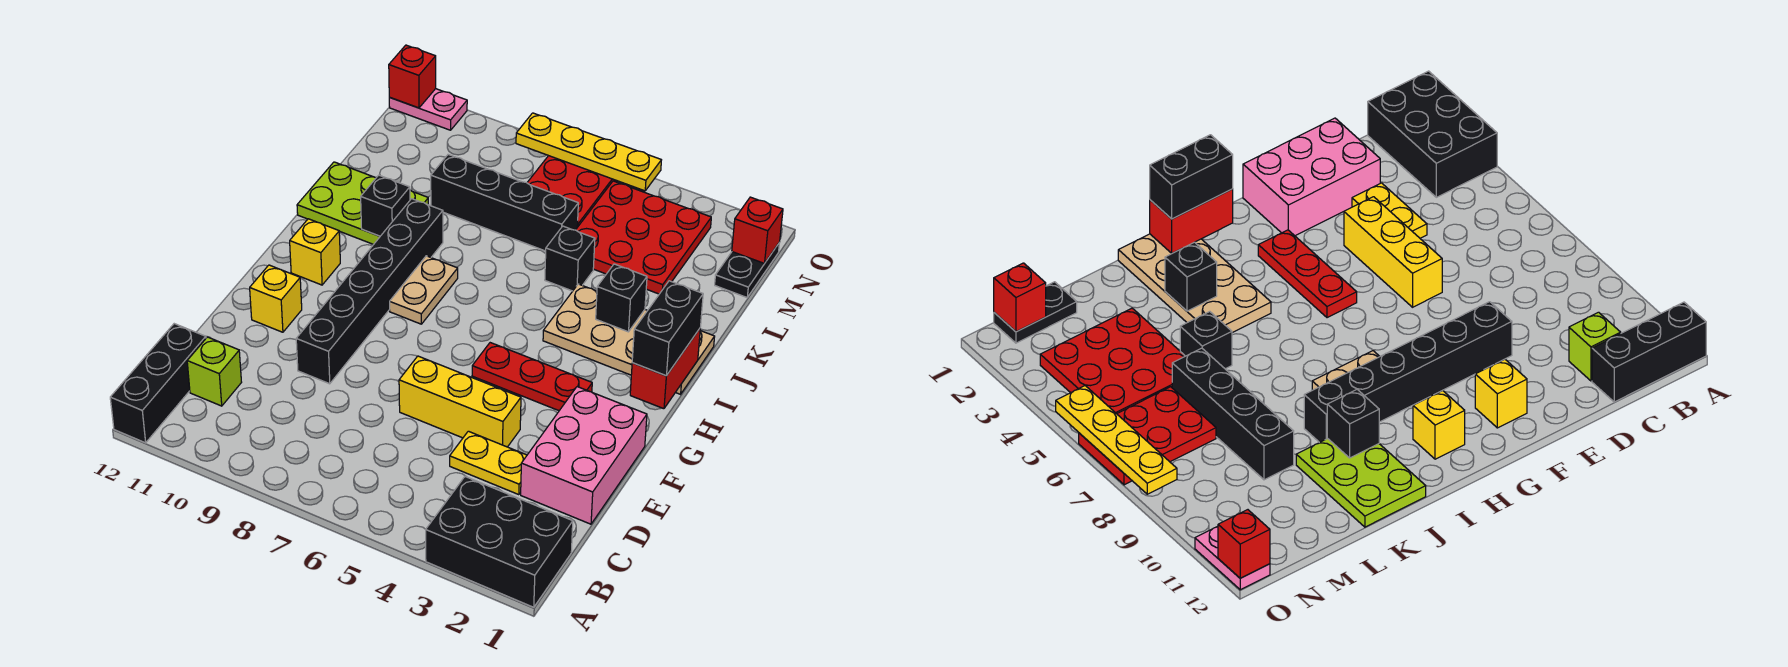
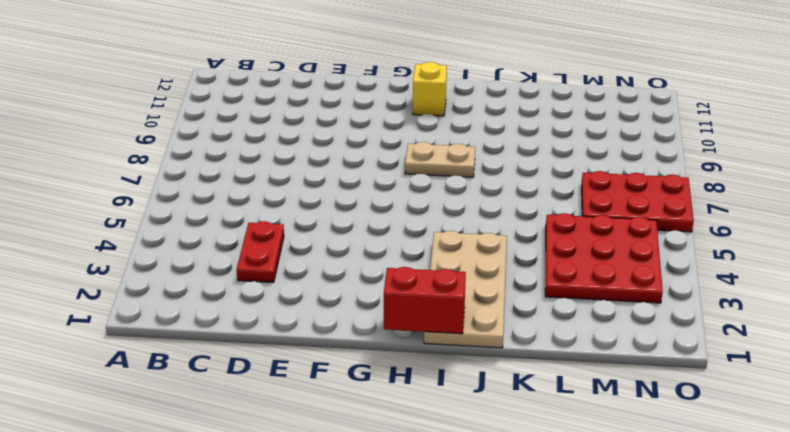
red plate D3:D4 level 1 -> yellow plate D3:D4 level 1
none -> black brick A1:B3 level 1
none -> black brick A12:C12 level 1
none -> lime brick C11 level 1

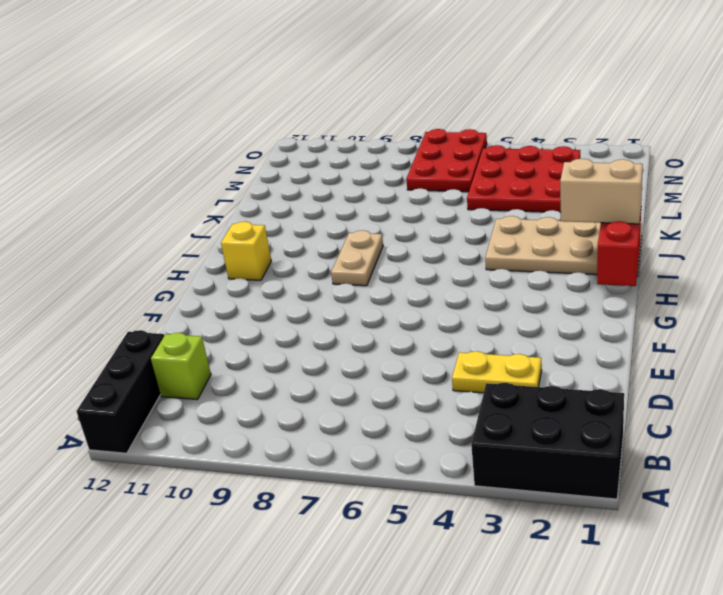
tan brick I1:I2 level 3 -> black brick H1:I1 level 3
none -> pink brick D1:F2 level 1
none -> yellow brick E4:E6 level 1
none -> black brick E9:J9 level 1

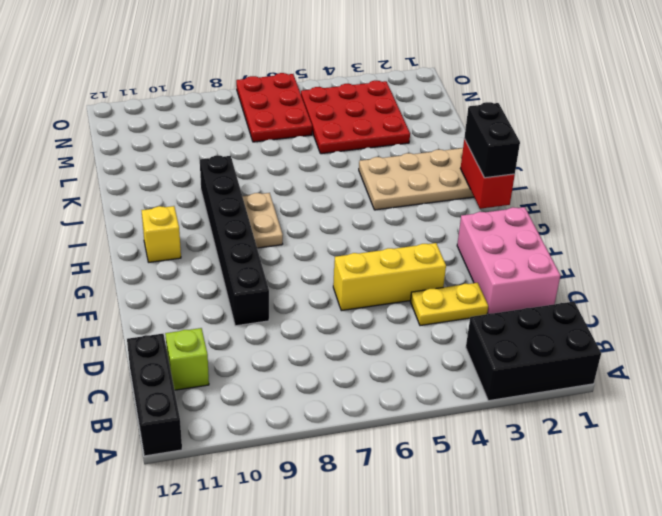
none -> yellow brick F11 level 1
none -> red plate G3:G5 level 1
none -> lime plate J10:K12 level 1

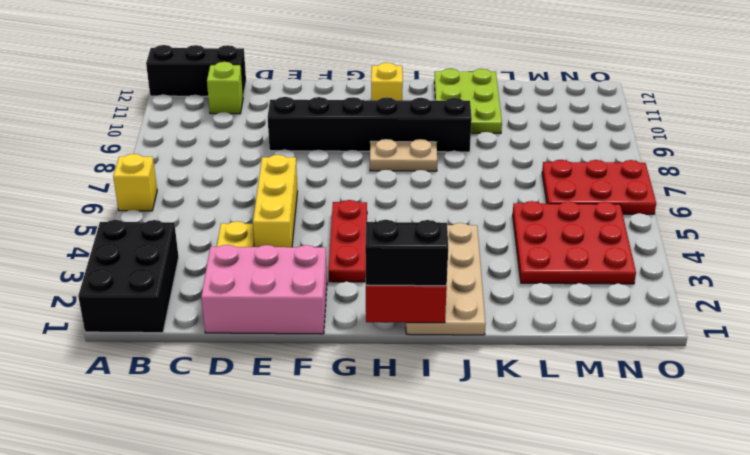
yellow brick A6 level 1 -> yellow brick F11 level 1
none -> black brick K5 level 1
none -> black brick L6:L9 level 1
none -> black plate M1:N1 level 1

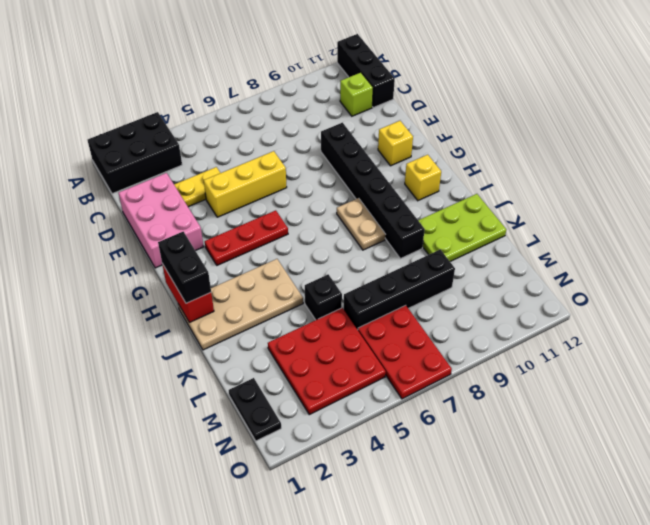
none -> pink plate O11:O12 level 1
none -> black brick J3 level 2
none -> black brick J10 level 2

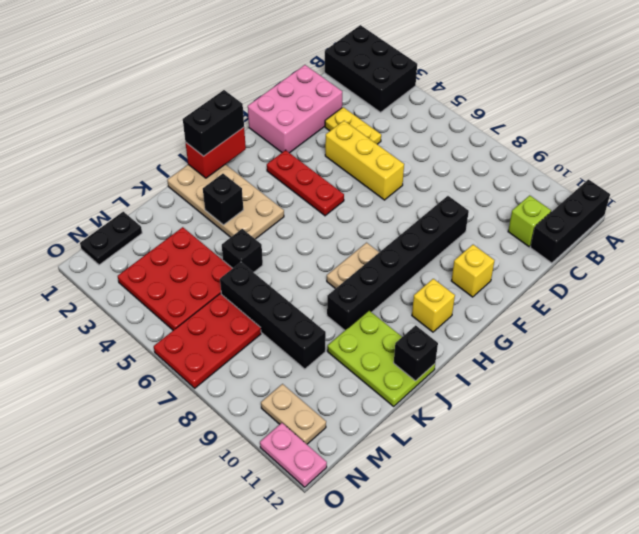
black brick J12 level 2 -> black brick J10 level 2
tan plate N10:N11 level 1 -> none
none -> red brick N1 level 2
none -> yellow plate O5:O8 level 2
none -> red brick O12 level 2

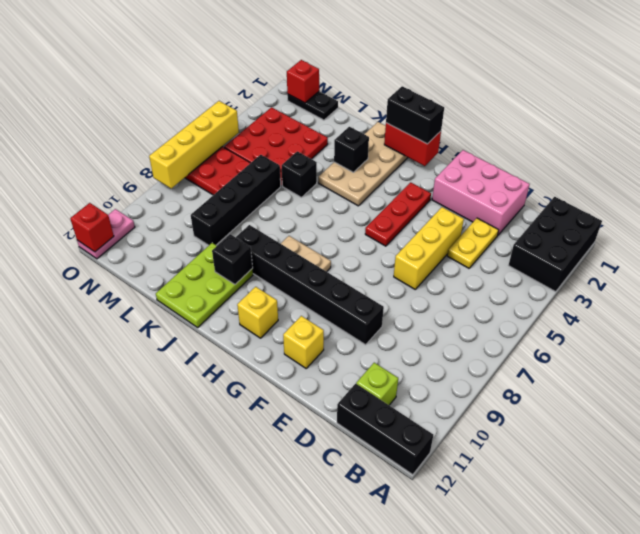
yellow brick O5:O8 level 2 -> yellow plate O5:O8 level 2

